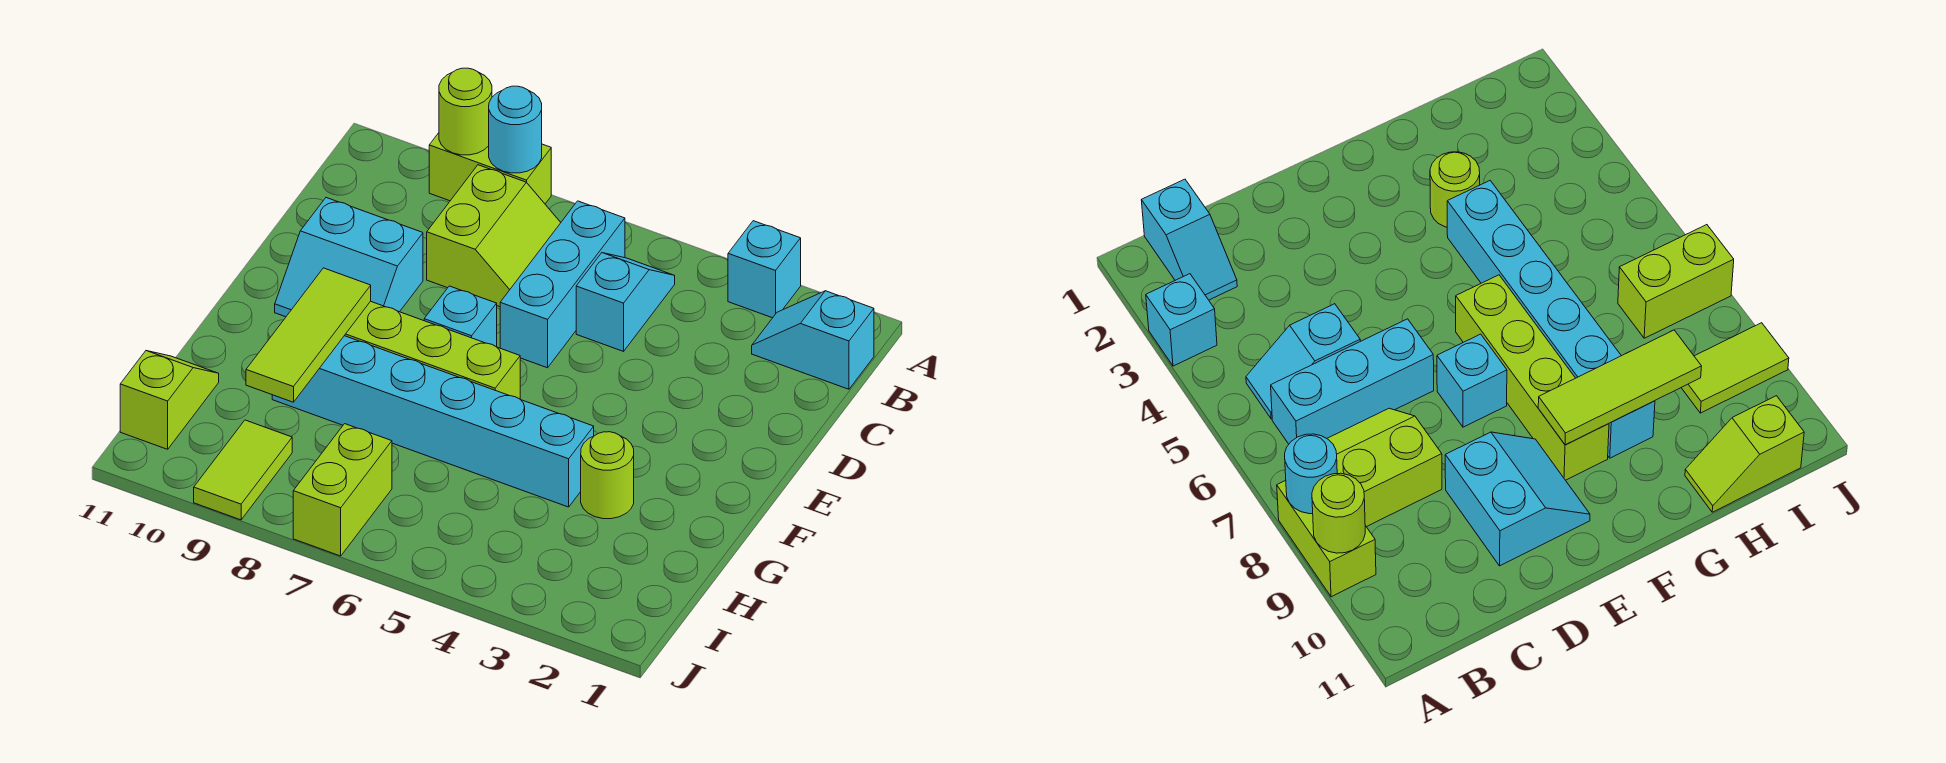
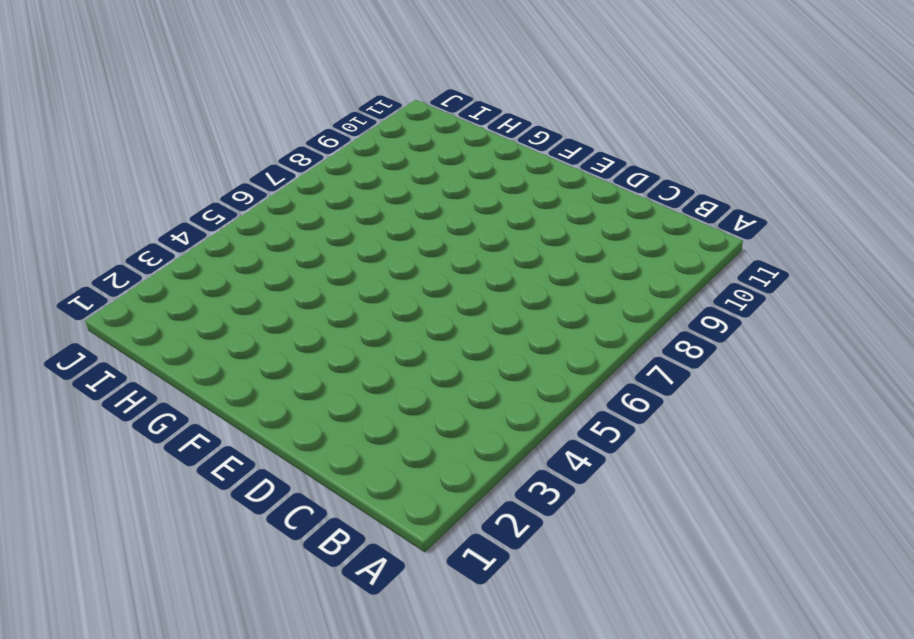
none -> cyan brick A3 level 1
none -> lime brick A8:A9 level 1
none -> cyan slope B1:B2 level 1 top 1

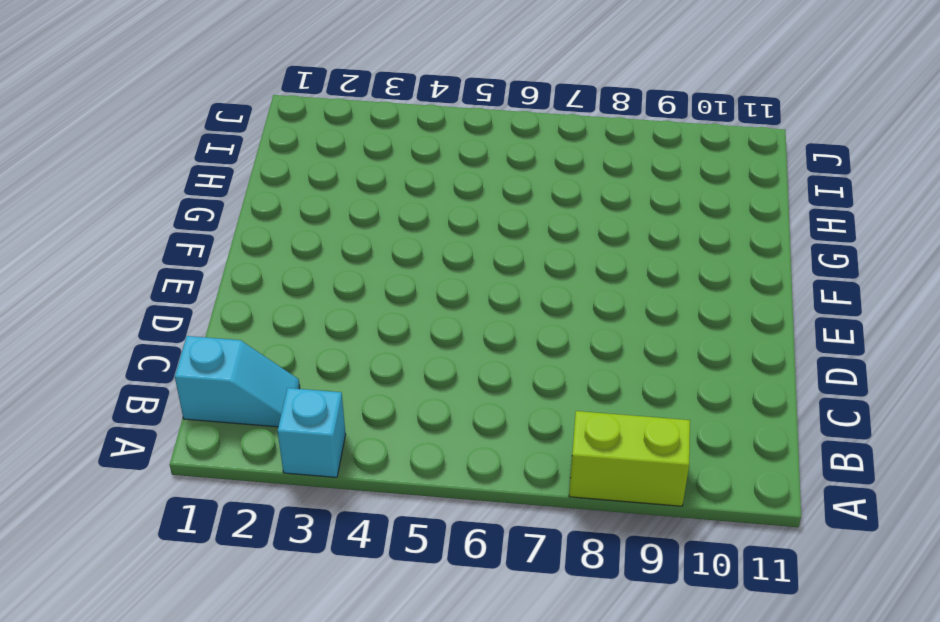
none -> cyan slope B5:C5 level 1 top C
none -> cyan brick B6:D6 level 1
none -> lime slope B7:C8 level 1 top 8

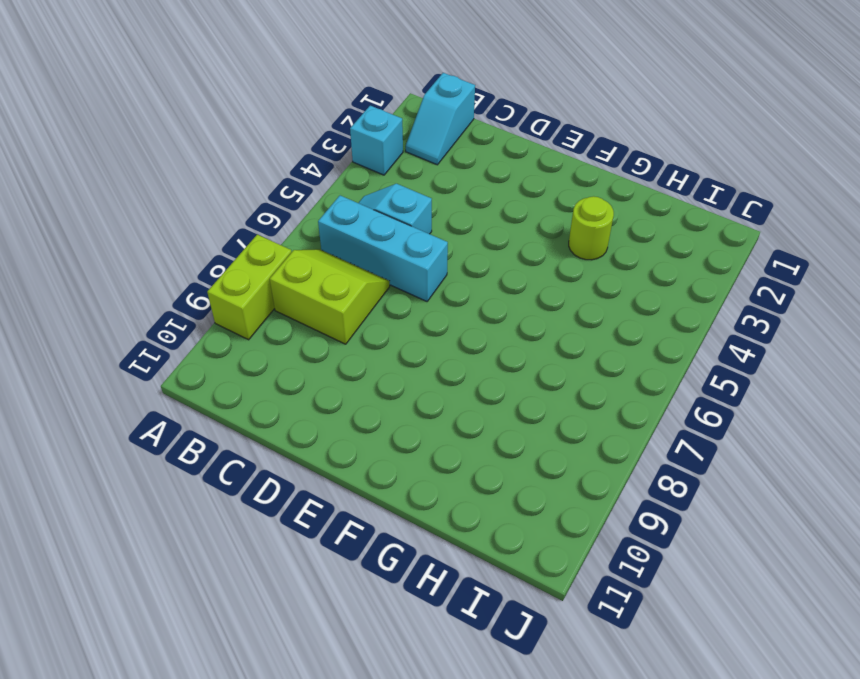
none -> cyan slope D9:E10 level 1 top D
none -> cyan brick E7 level 1
none -> lime brick F6:F9 level 1

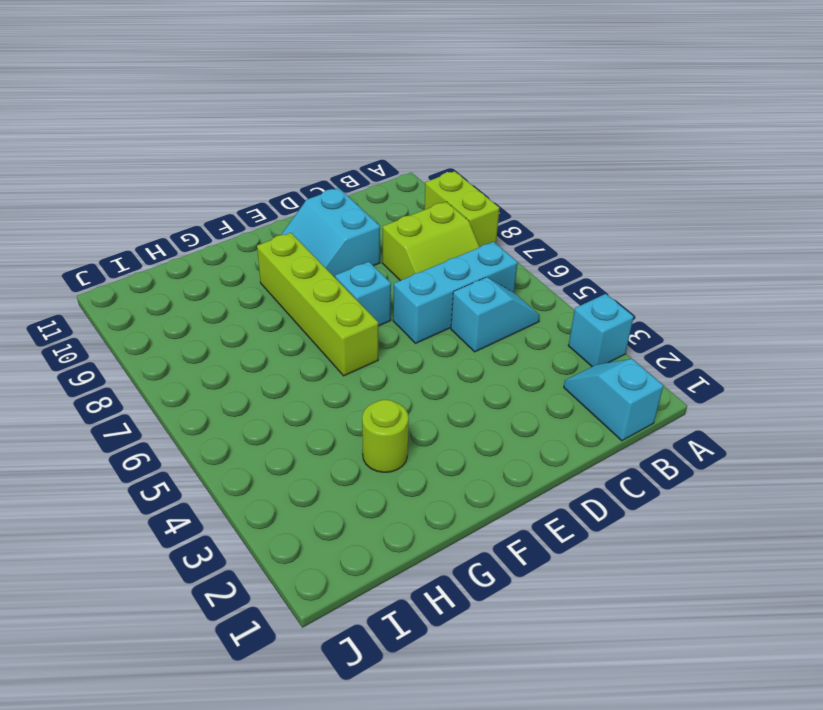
none -> cyan brick G4:G9 level 1
none -> lime slope H11:I11 level 1 top I
none -> lime brick I7:J7 level 1

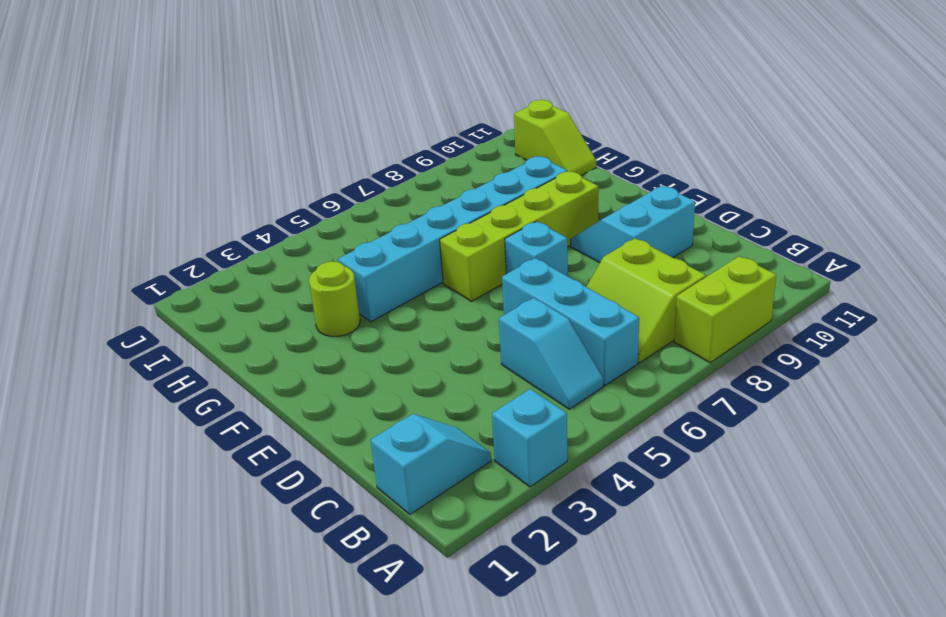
none -> lime brick I7:J7 level 1
none -> lime tile I9:J9 level 1
none -> cyan round brick A8 level 2

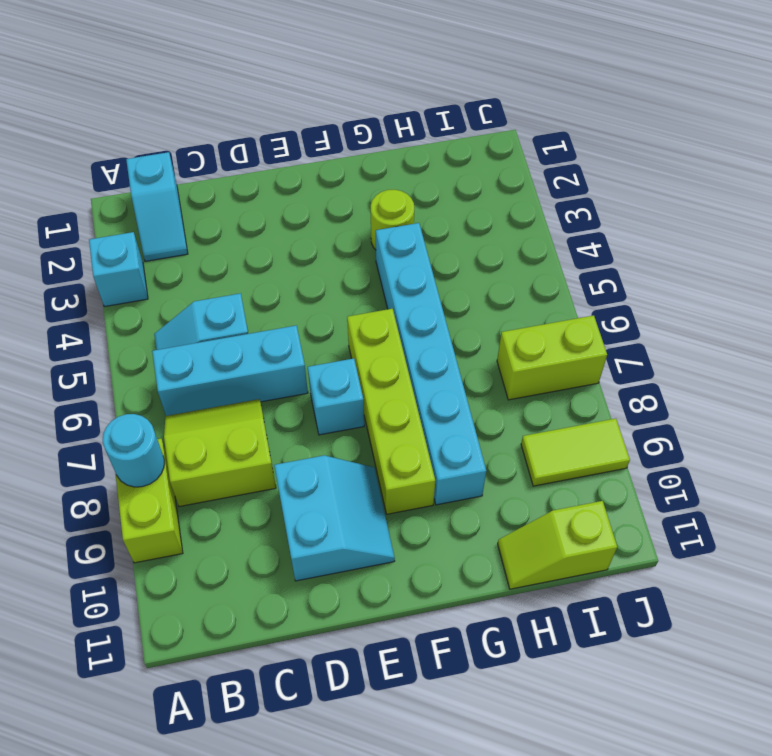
none -> lime round brick A9 level 2
none -> lime tile F9:H9 level 2

